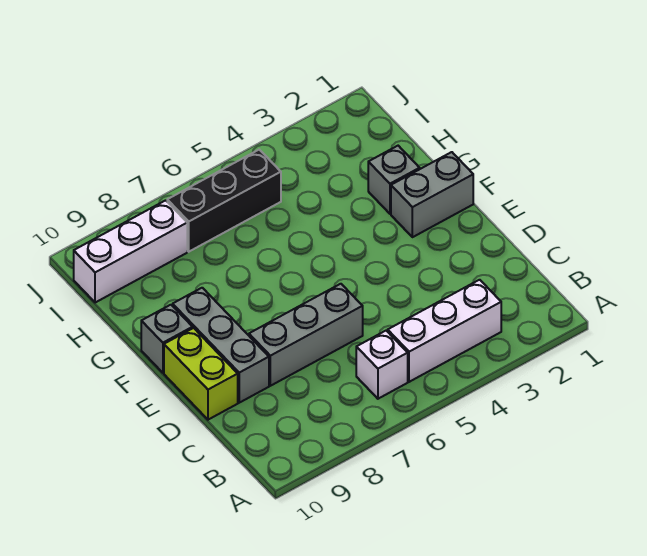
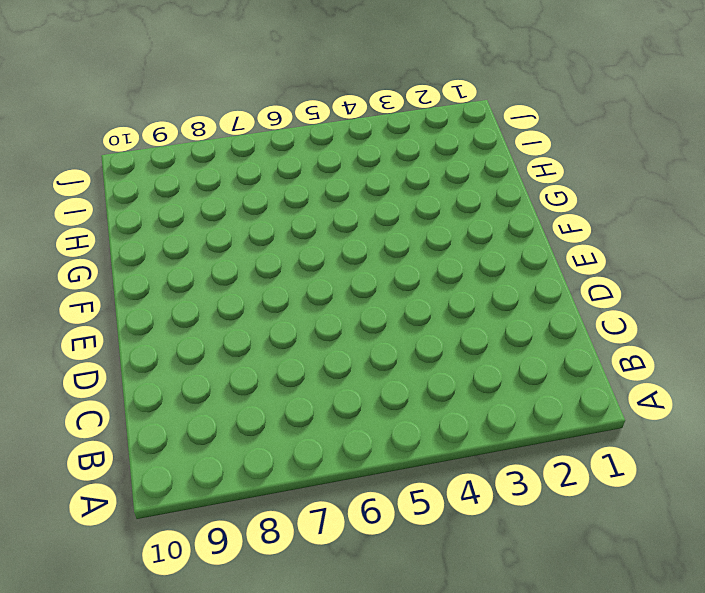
none -> white brick B3:B5 level 1
none -> white brick B6 level 1

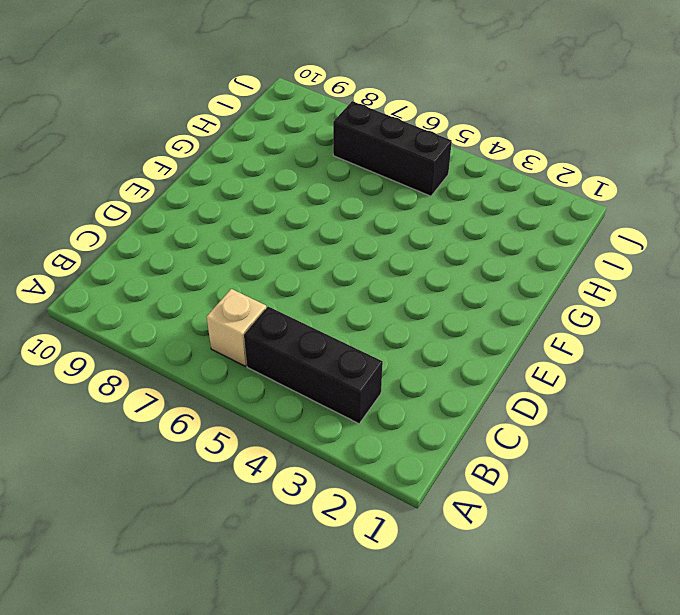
black brick B3:B5 level 1 -> white brick B3:B5 level 1
tan brick B6 level 1 -> white brick B6 level 1
none -> grey brick D6:D8 level 1
none -> grey brick D9:F9 level 1

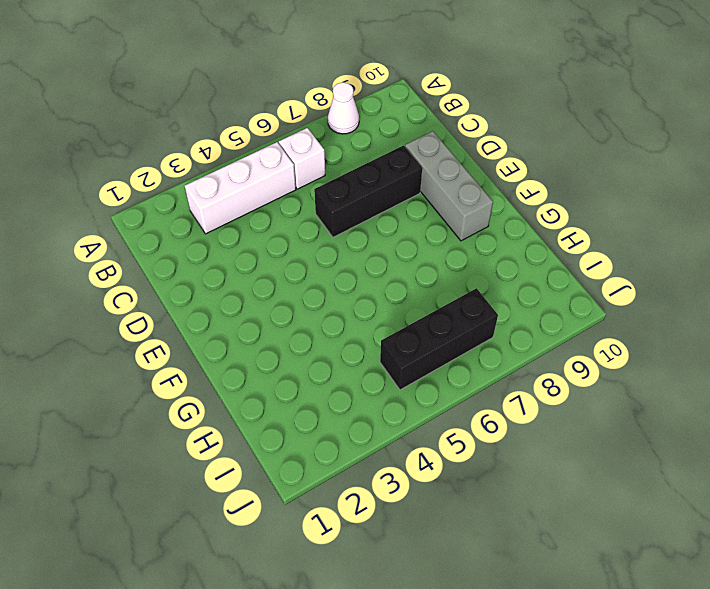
white cone A8 level 1 -> none
black brick D6:D8 level 1 -> grey brick D6:D8 level 1
none -> lime brick D10:E10 level 1
none -> grey brick F1:F2 level 1

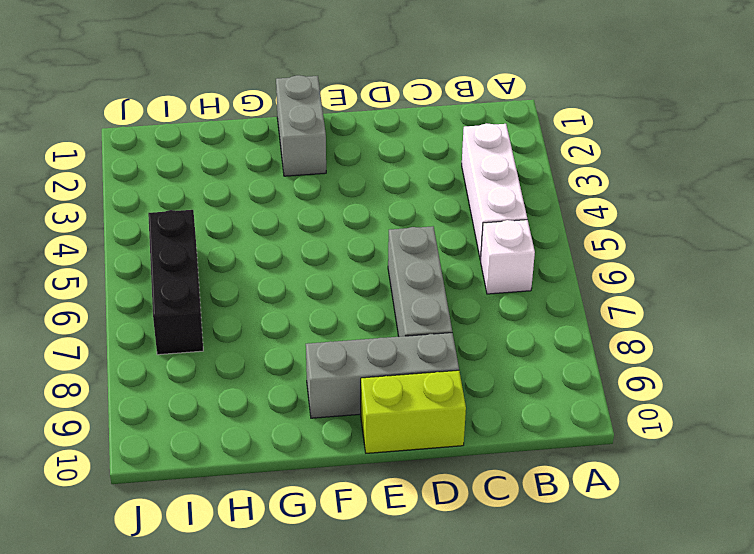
none -> grey brick F10 level 1
none -> grey brick G2 level 1

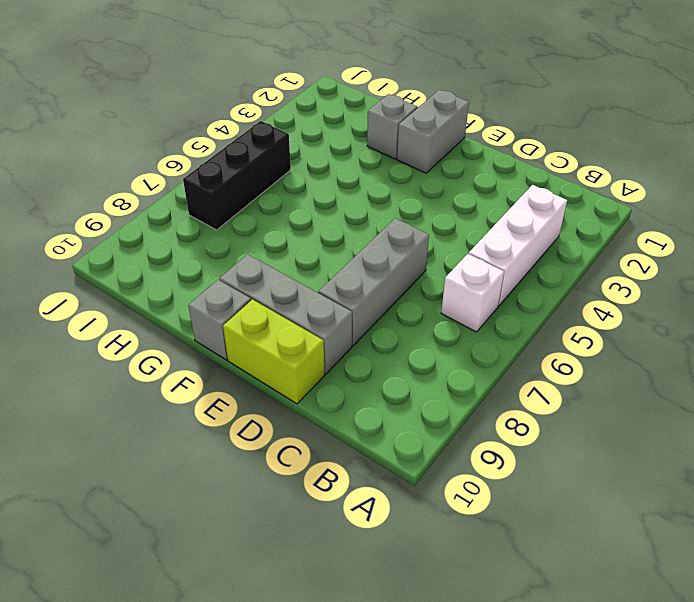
none -> white brick I8:I10 level 1

